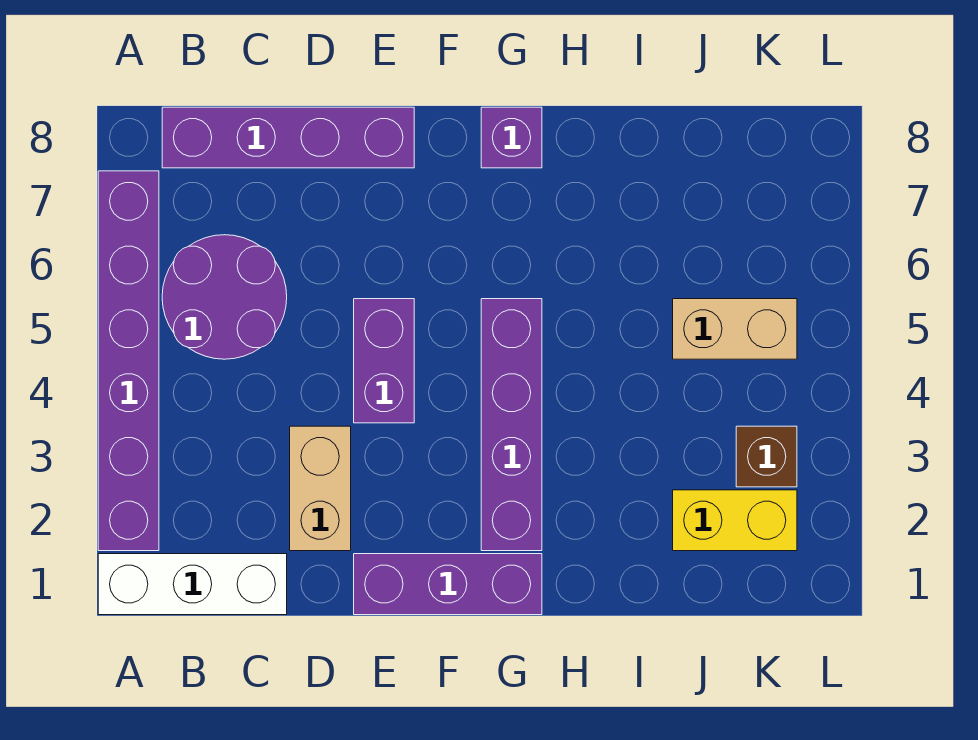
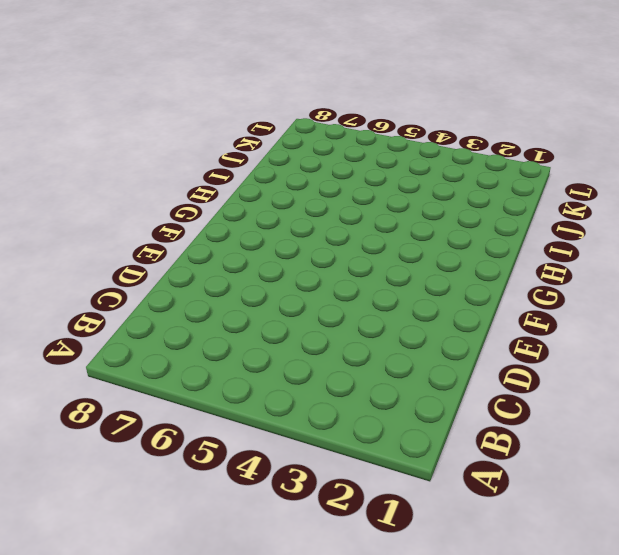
none -> white brick A1:C1 level 1
none -> purple brick A2:A7 level 1
none -> purple round brick B5:C6 level 1

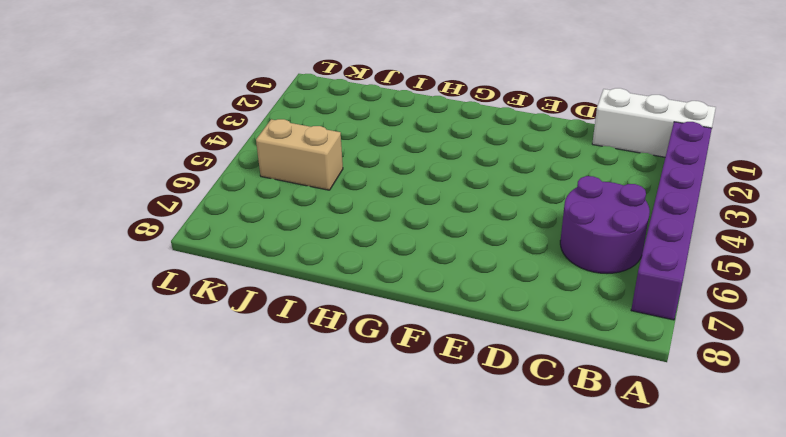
none -> purple brick B8:E8 level 1
none -> tan brick D2:D3 level 1
none -> purple brick E1:G1 level 1

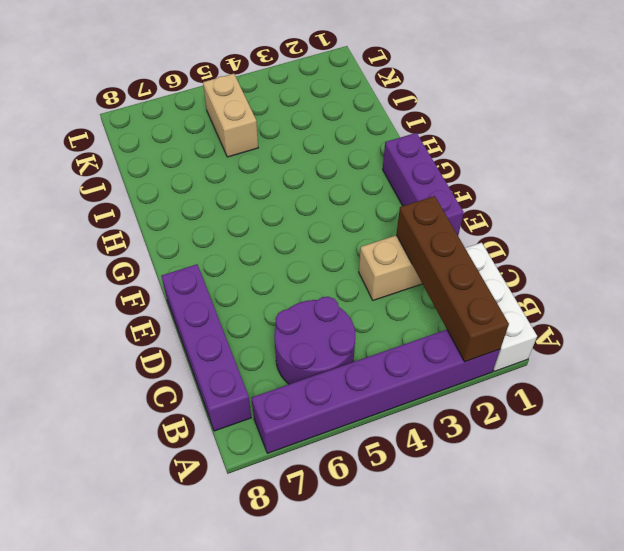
brown brick A2:D2 level 2 -> none
none -> purple brick E4:E5 level 1
none -> purple brick G2:G5 level 1
none -> purple brick G8 level 1

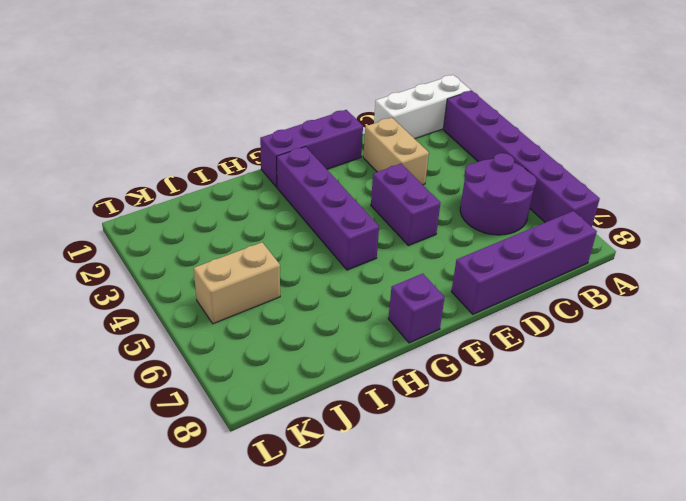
none -> yellow brick J2:K2 level 1
none -> brown brick K3 level 1

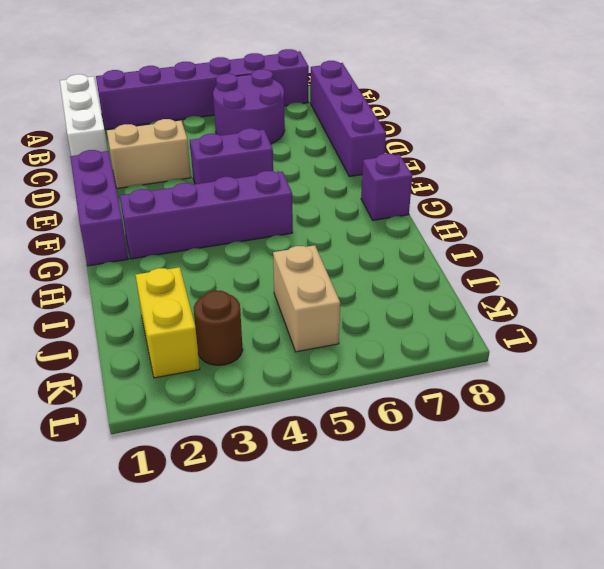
brown round brick K3 level 1 -> brown brick K3 level 1

